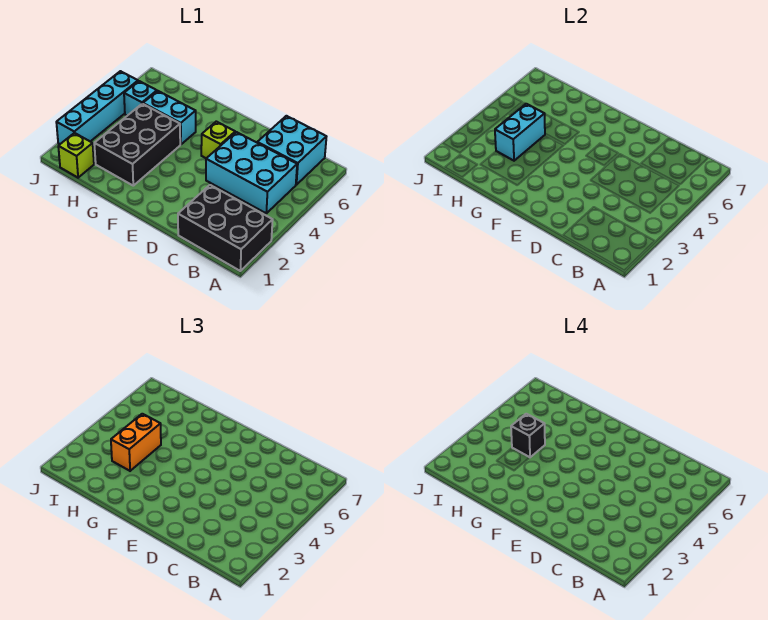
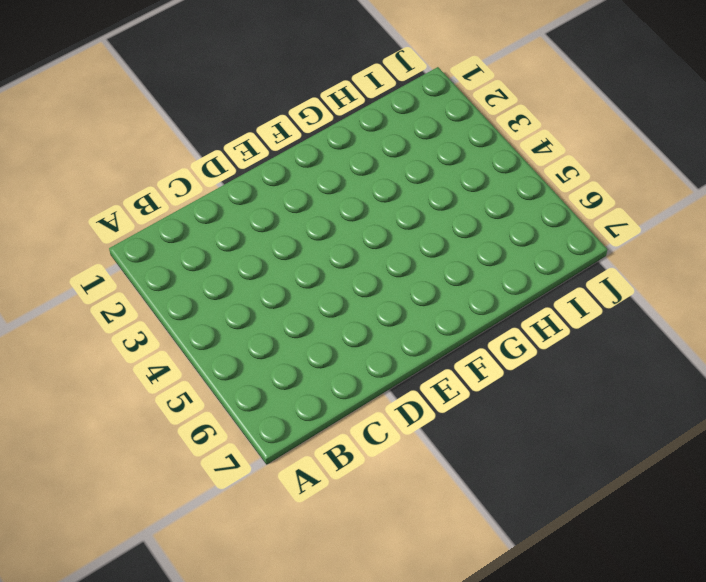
none -> black brick A1:C2 level 1
none -> cyan brick B4:D5 level 1
none -> cyan brick B6:C7 level 1

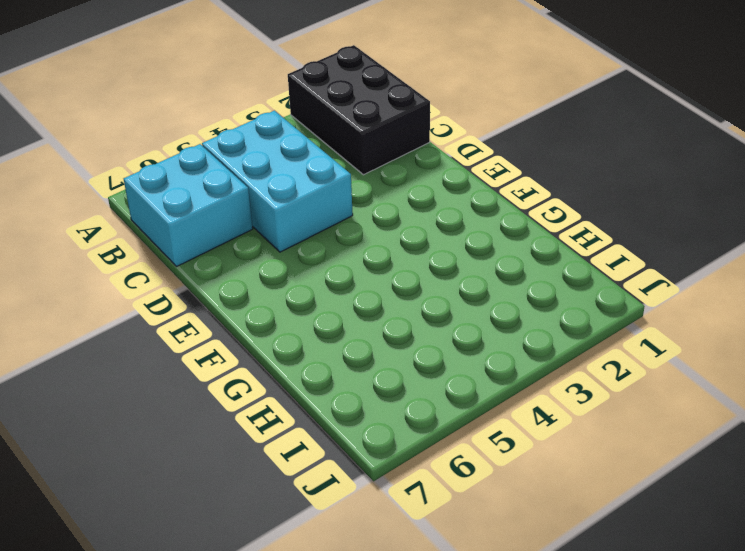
none -> lime brick E5 level 1
none -> black brick G2:H4 level 1
none -> cyan brick G5:H5 level 1

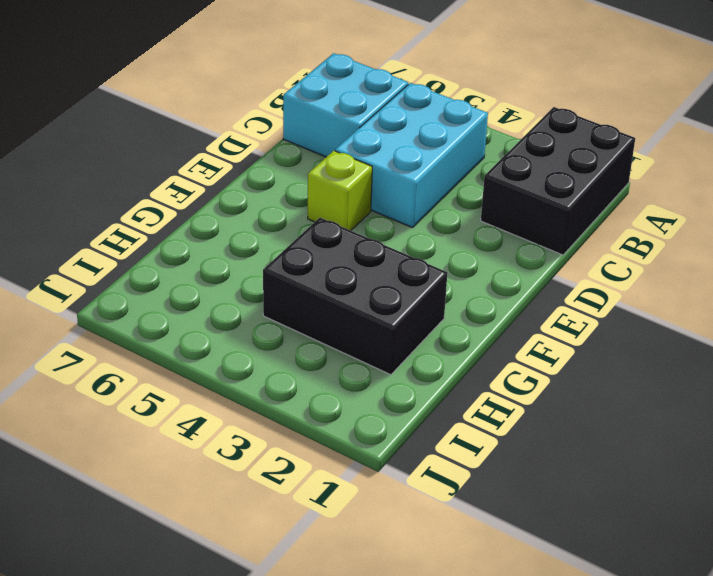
none -> cyan brick G5:H5 level 1
none -> lime brick I1 level 1
none -> cyan brick I5 level 1

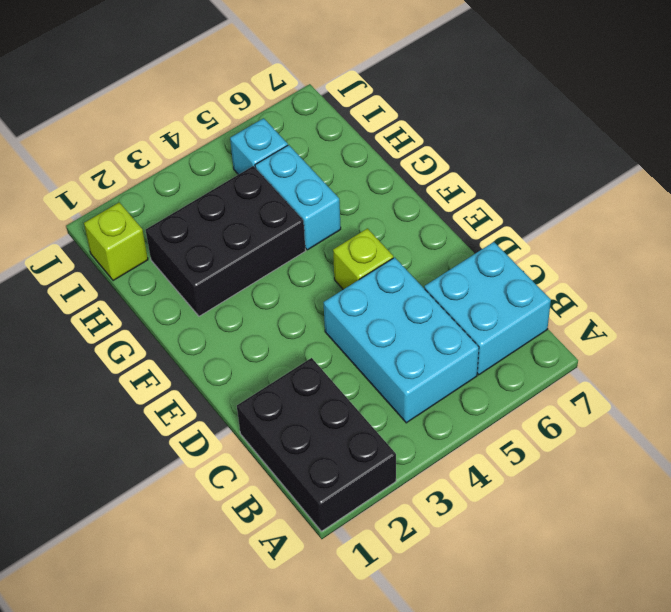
none -> cyan brick J2:J5 level 1
none -> cyan brick H3:H4 level 2
none -> orange brick H3:H4 level 3

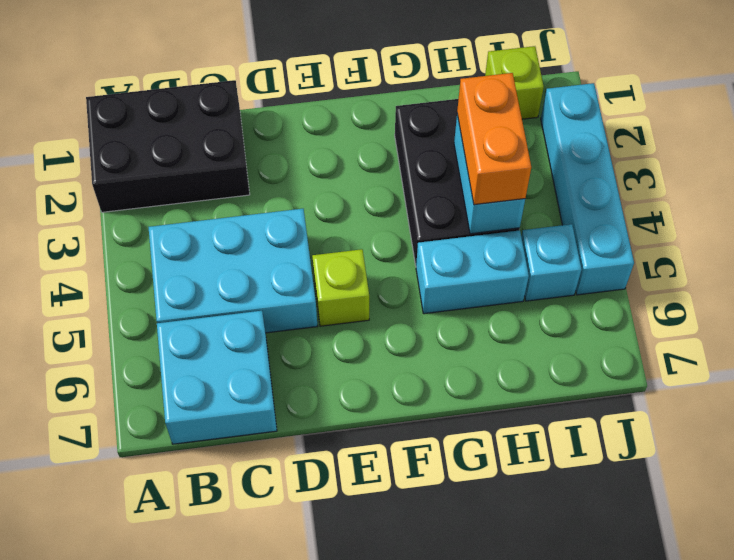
none -> black brick H4 level 4

